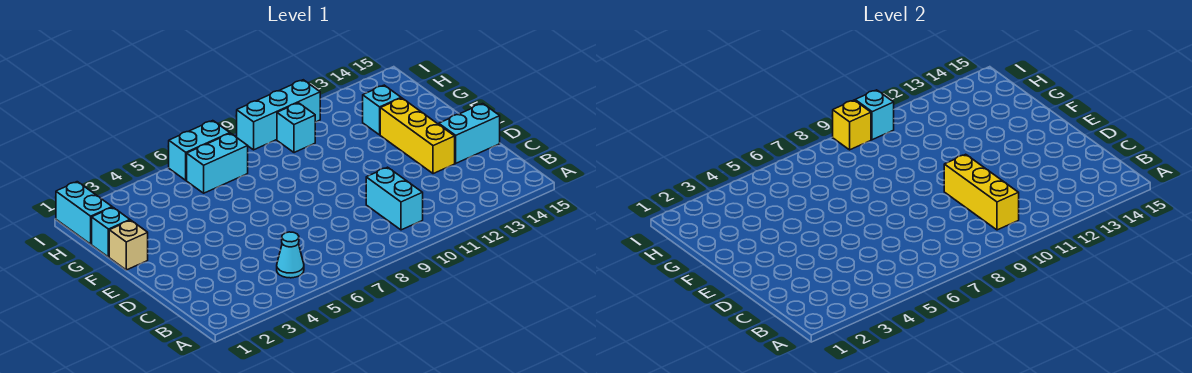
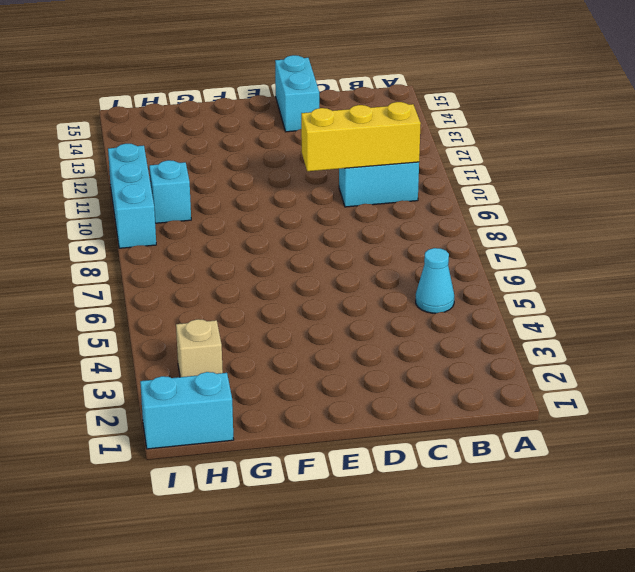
tan brick H3 level 1 -> tan brick F1 level 1
none -> yellow brick D13:F13 level 1
none -> cyan brick G1 level 1
none -> cyan brick G13 level 1

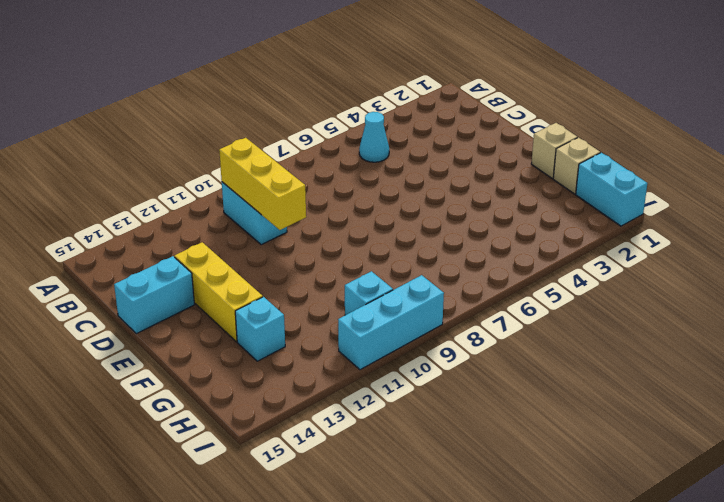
tan brick G1 level 1 -> cyan brick G1 level 1
none -> cyan brick H6:H7 level 1
none -> cyan brick I6:I7 level 1
none -> yellow brick I9 level 2

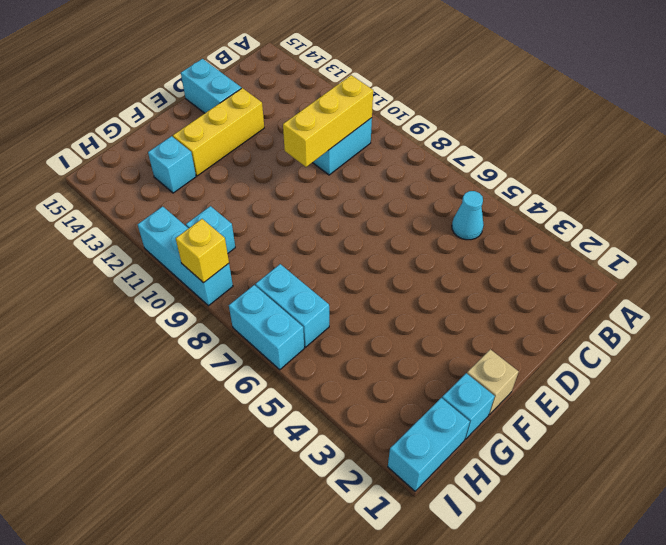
none -> cyan brick I10 level 2

